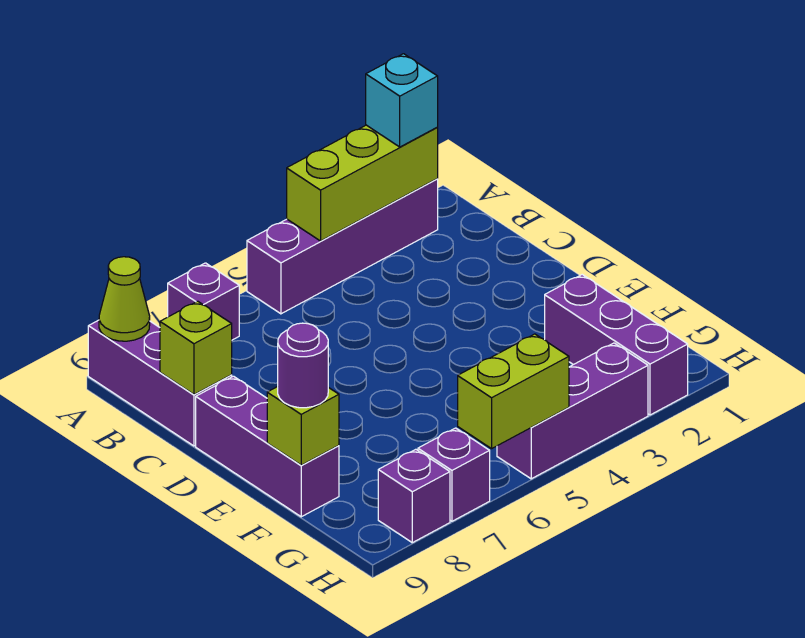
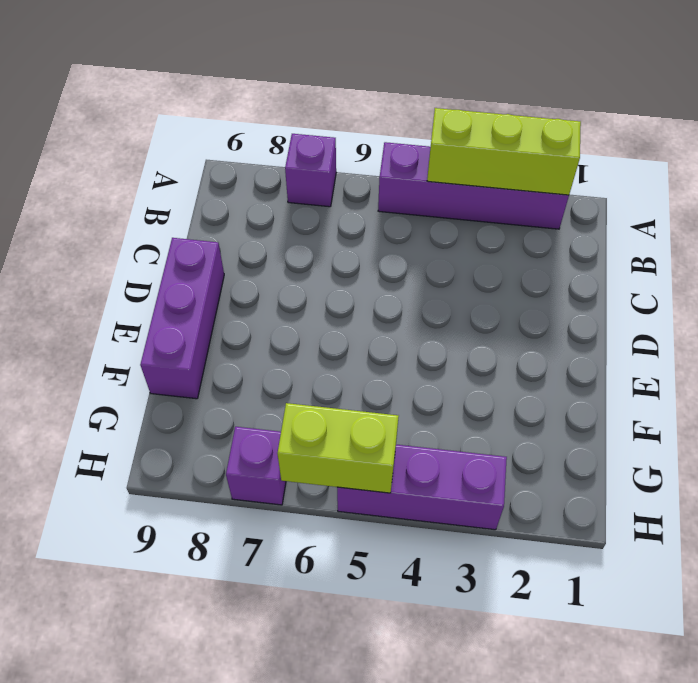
none -> purple brick A9:C9 level 1
none -> purple brick F2:H2 level 1
none -> purple brick H8 level 1

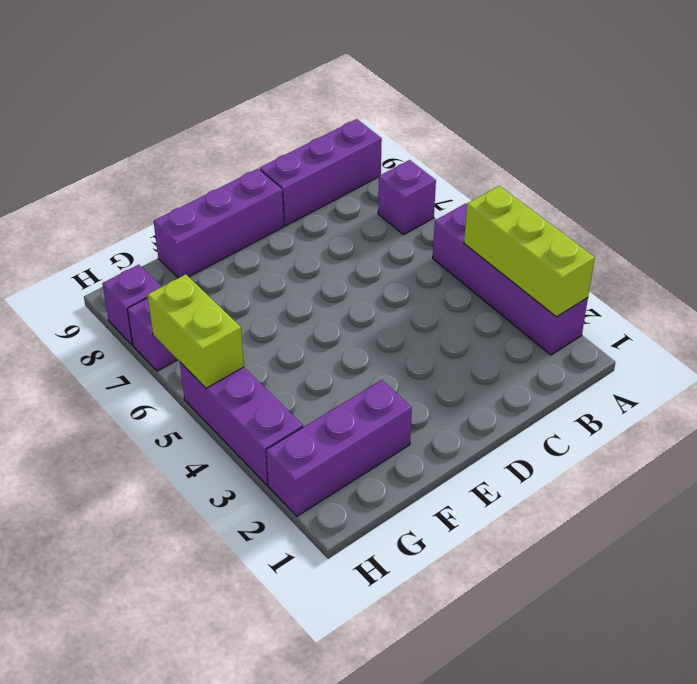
none -> lime cone A9 level 2
none -> lime brick C9 level 2
none -> lime brick F9 level 2

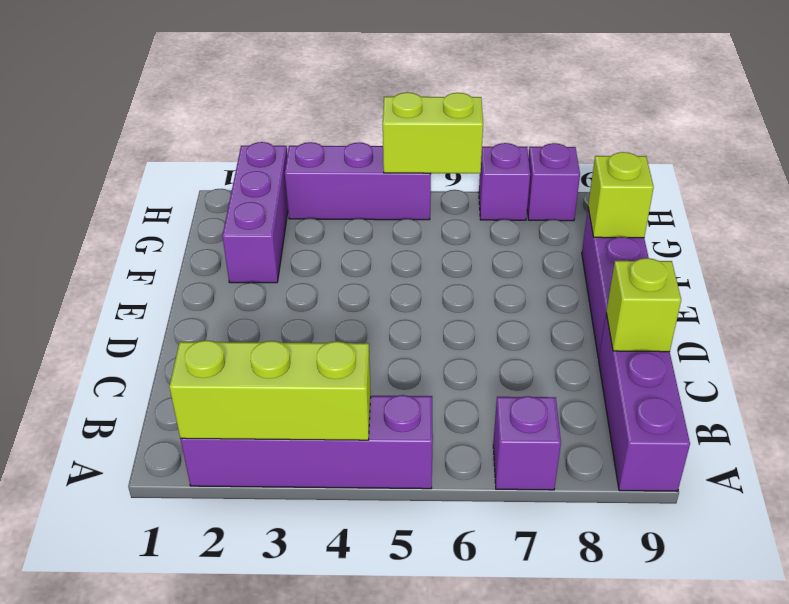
none -> lime cone A9 level 2
none -> cyan brick A2 level 3
none -> purple round brick F9 level 3

